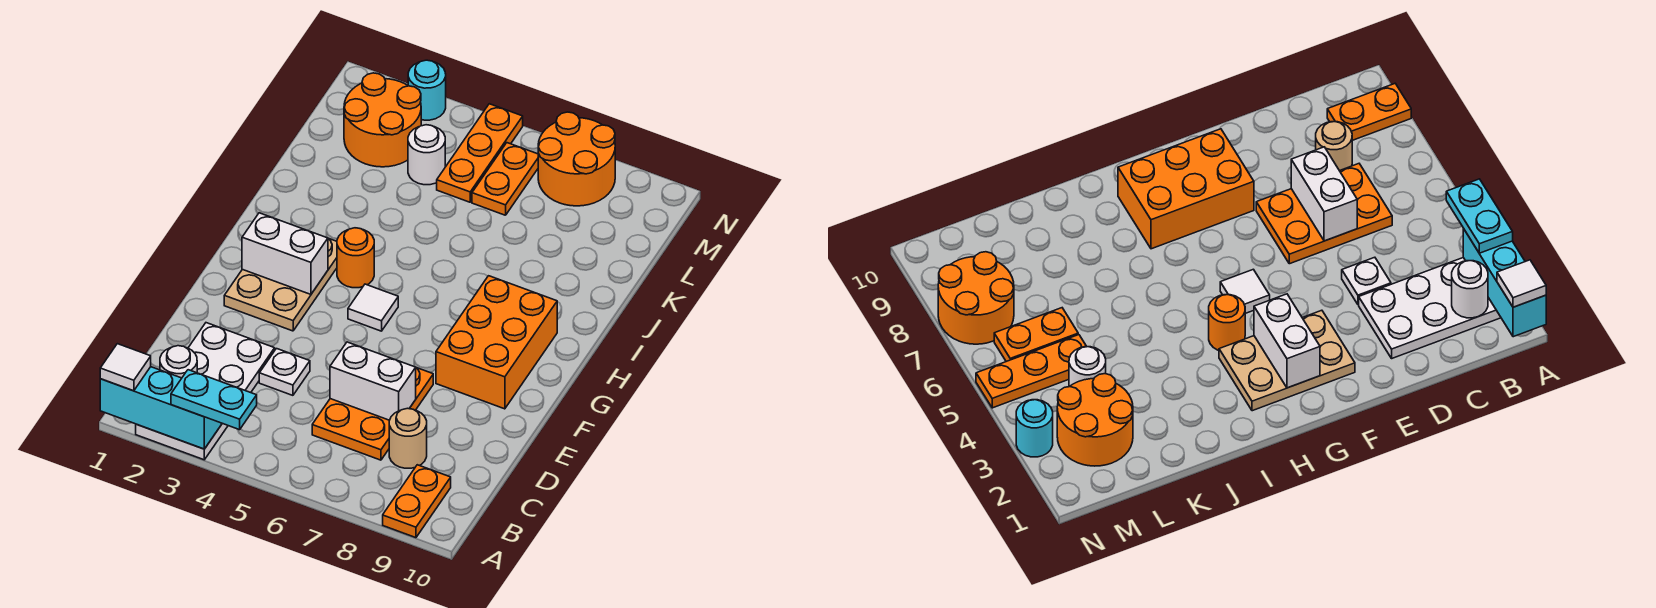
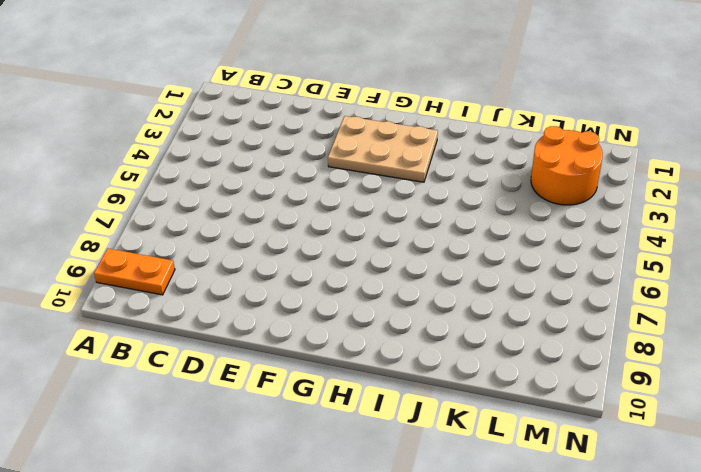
none -> white plate A2:D3 level 1
none -> orange plate C6:E7 level 1
none -> tan round brick C8 level 1

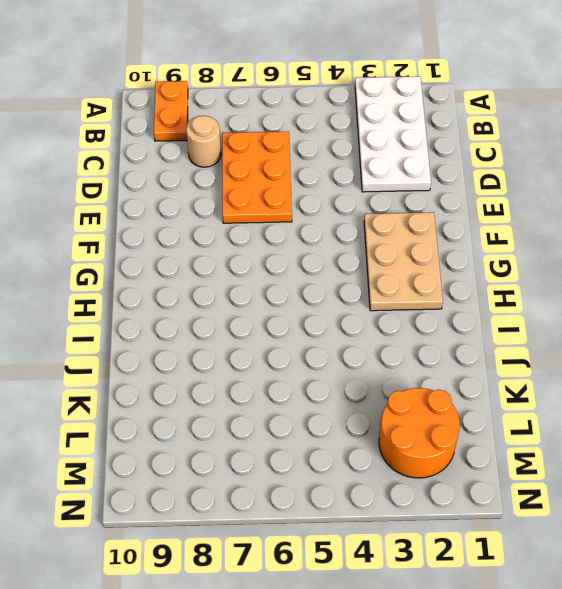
none -> white plate D4 level 1
none -> orange brick F8:H9 level 1
none -> white tile G5 level 1

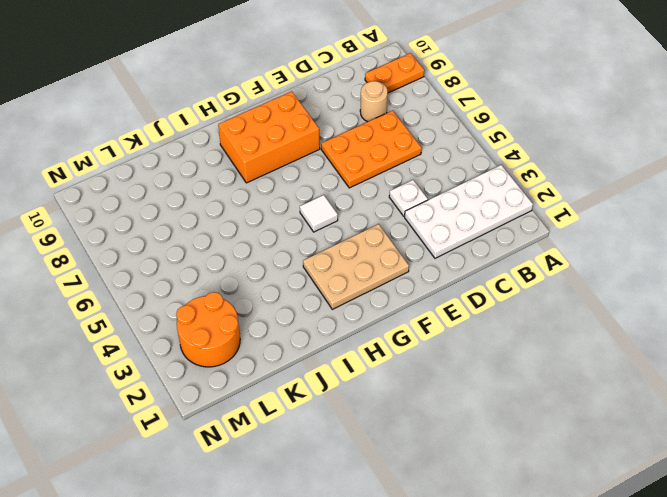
none -> orange round brick H4 level 1
none -> white round brick L4 level 1
none -> orange plate L5:N5 level 1

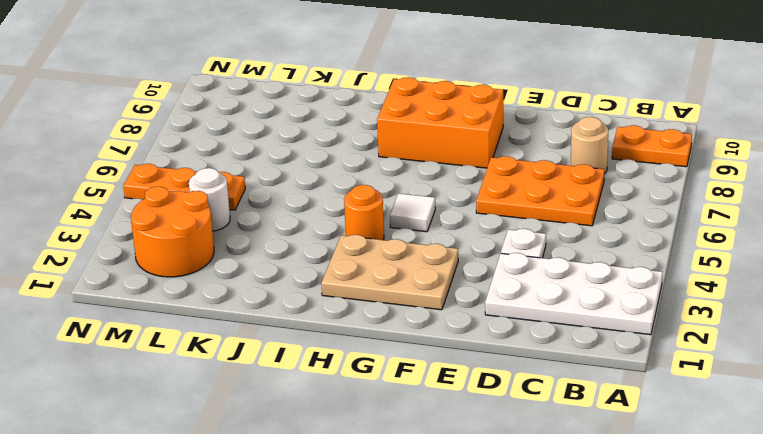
none -> orange plate L6:M6 level 1
none -> orange round brick M7:N8 level 1
none -> cyan round brick N3 level 1

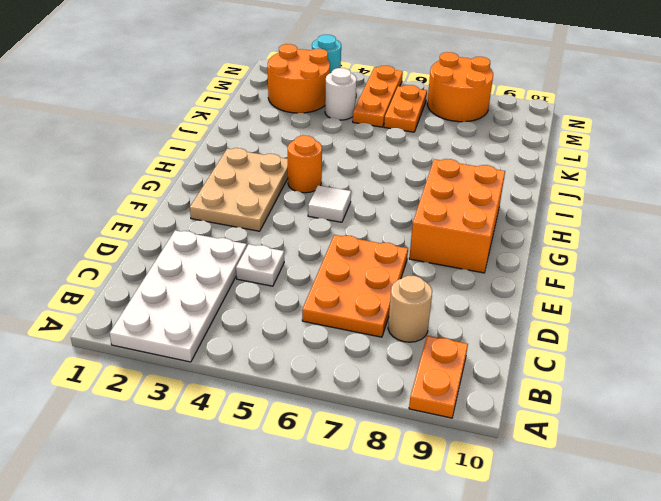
none -> cyan brick A1:A3 level 2
none -> white round brick B2 level 2
none -> white brick D6:D7 level 2

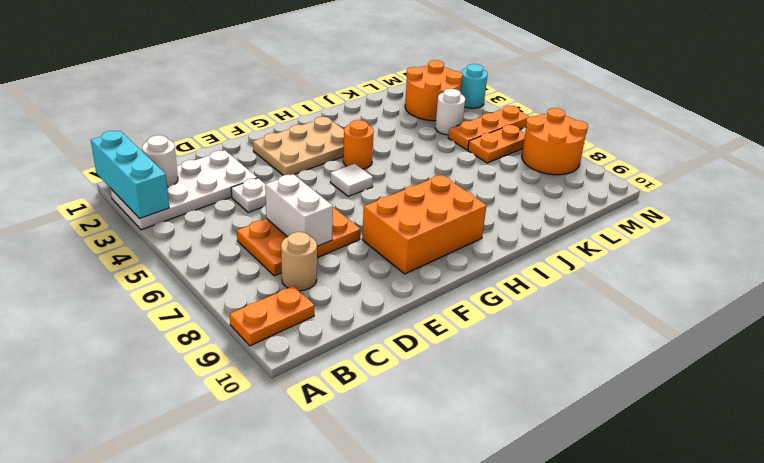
none -> white brick G2:G3 level 2
none -> white tile A1 level 3
none -> cyan plate A3:A4 level 3

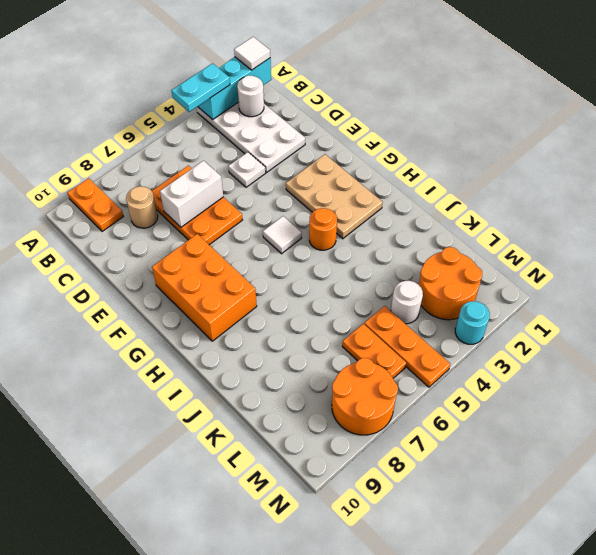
none -> white brick G2:G3 level 2

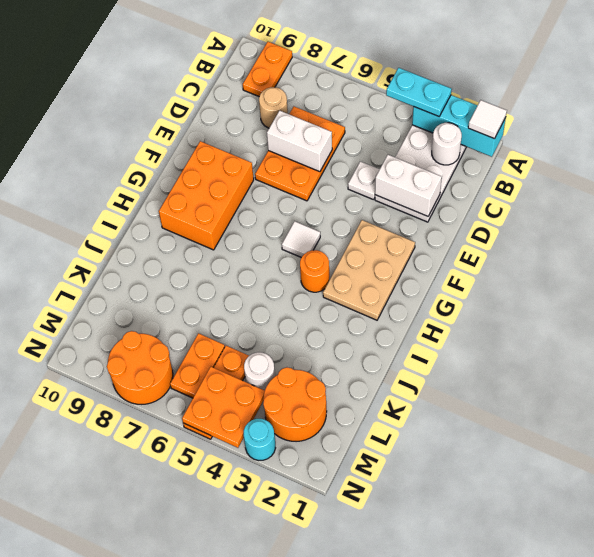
white brick D2:D3 level 2 -> white brick G2:G3 level 2
orange plate M4:N5 level 2 -> none

